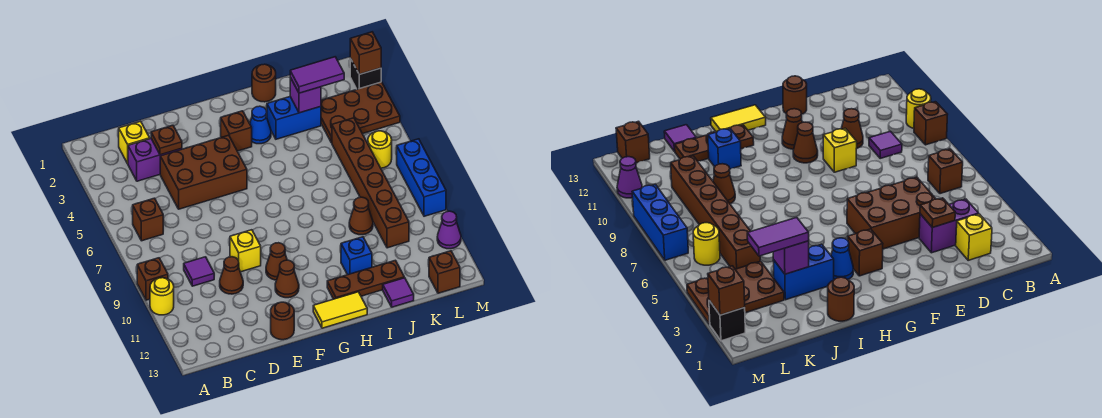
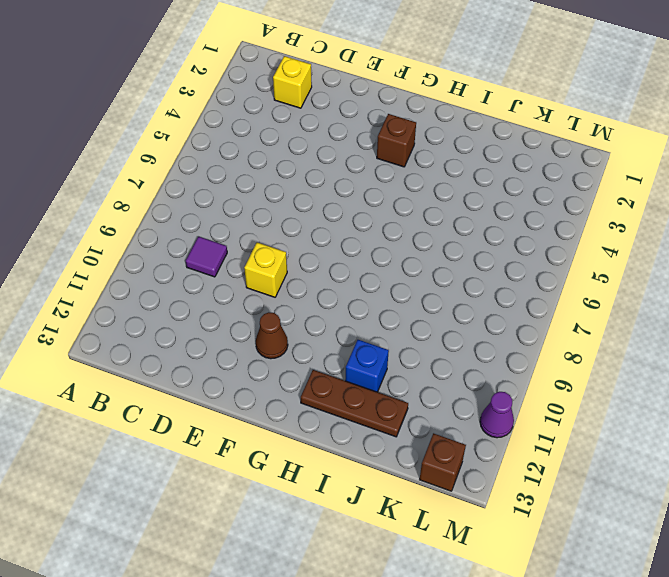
none -> brown brick A9 level 1
none -> yellow round brick A10 level 1
none -> brown brick B6 level 1
none -> purple brick C3:D3 level 1

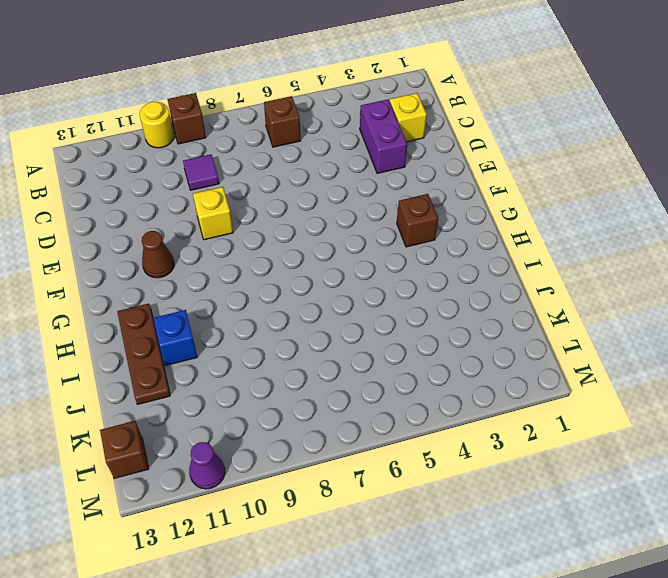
none -> brown brick D4:F5 level 1
none -> brown cone D10 level 1
none -> brown round brick E13 level 1
none -> brown cone F10 level 1

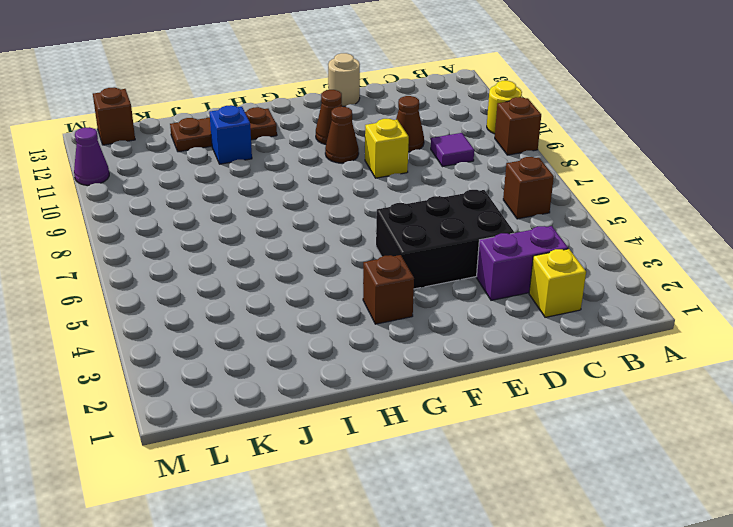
black brick D4:F5 level 1 -> brown brick D4:F5 level 1
tan round brick E13 level 1 -> brown round brick E13 level 1
none -> yellow tile G13:H13 level 1
none -> blue cone H3 level 1
none -> brown round brick I1 level 1
none -> blue brick I3:J3 level 1

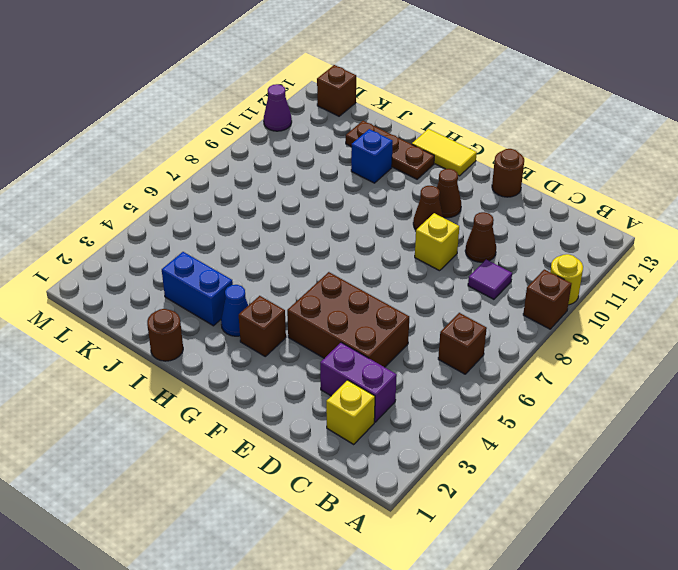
none -> brown cone J9 level 1
none -> purple tile J13 level 1
none -> brown plate K3:M4 level 1
none -> brown brick K5:K10 level 1

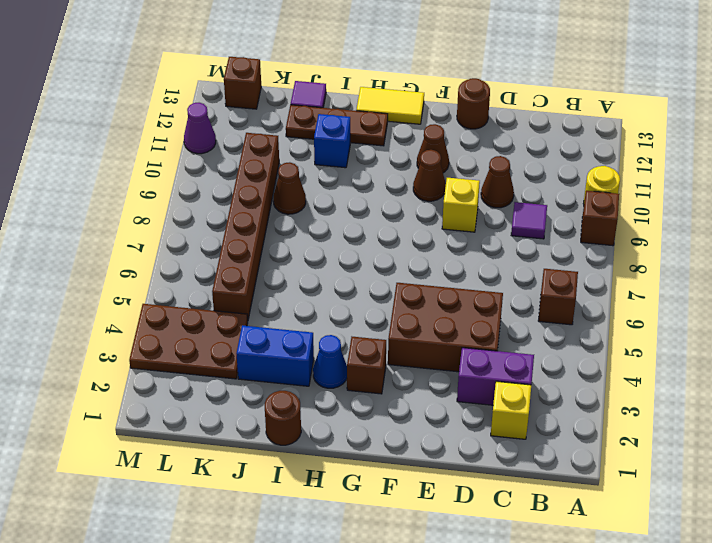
none -> yellow round brick L6 level 1
none -> black brick M2 level 1
none -> blue brick M7:M9 level 1
none -> brown plate D3 level 2

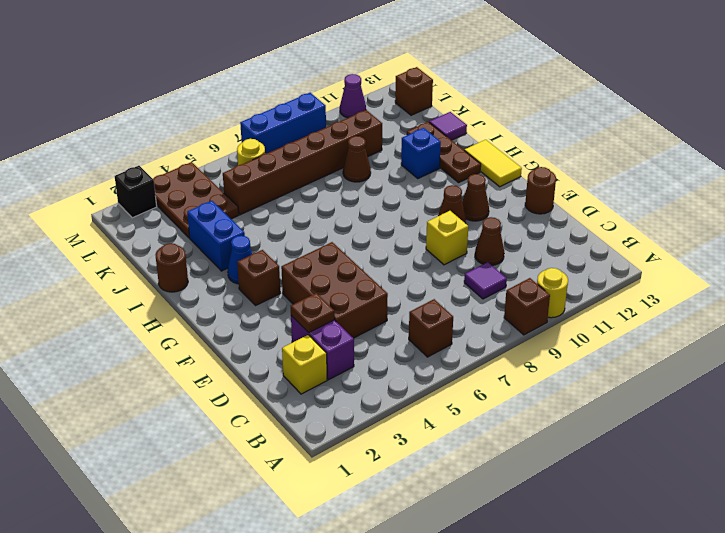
none -> purple brick J3 level 2
none -> brown brick M2 level 2
none -> purple tile J3:K3 level 3

